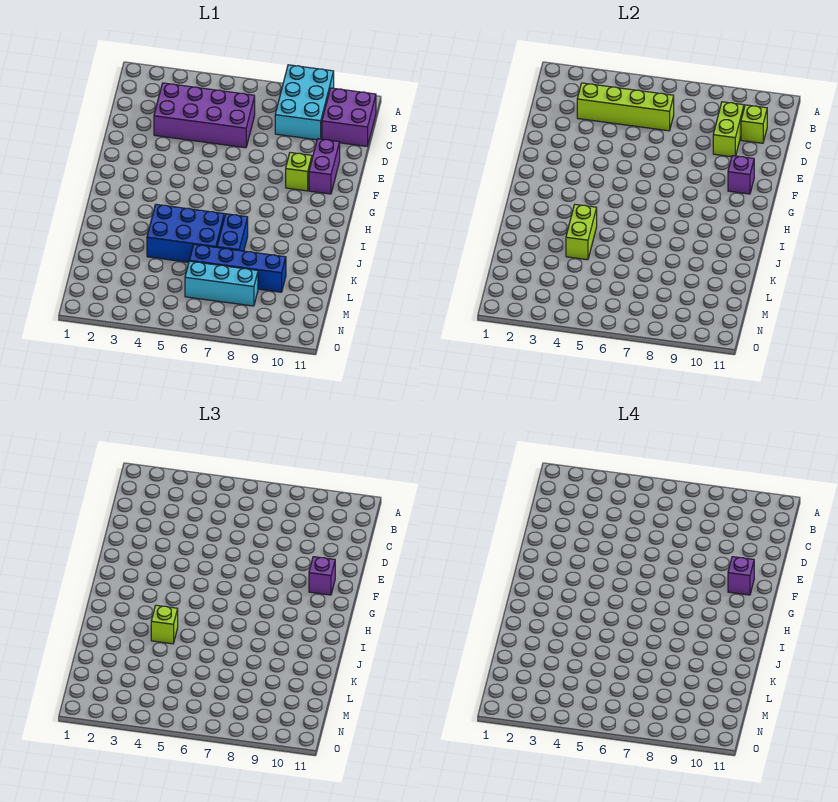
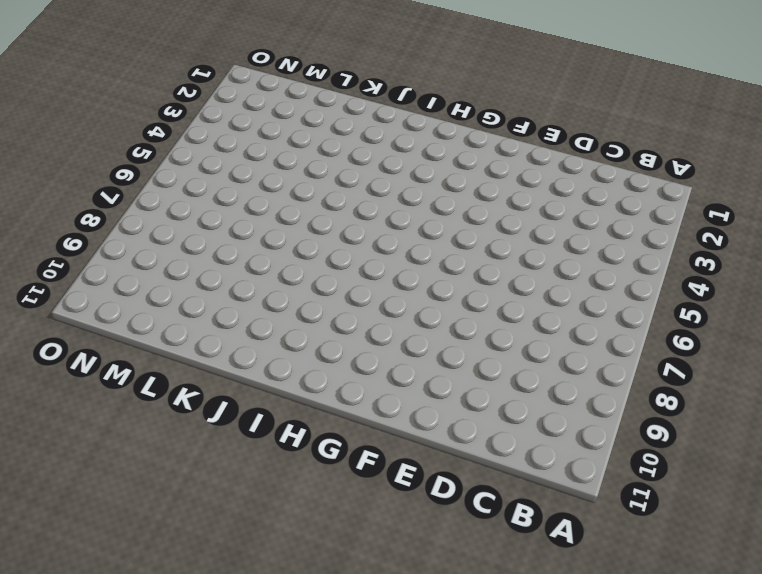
none -> cyan brick A8:C9 level 1
none -> purple brick B10:C11 level 1
none -> purple brick C3:D6 level 1

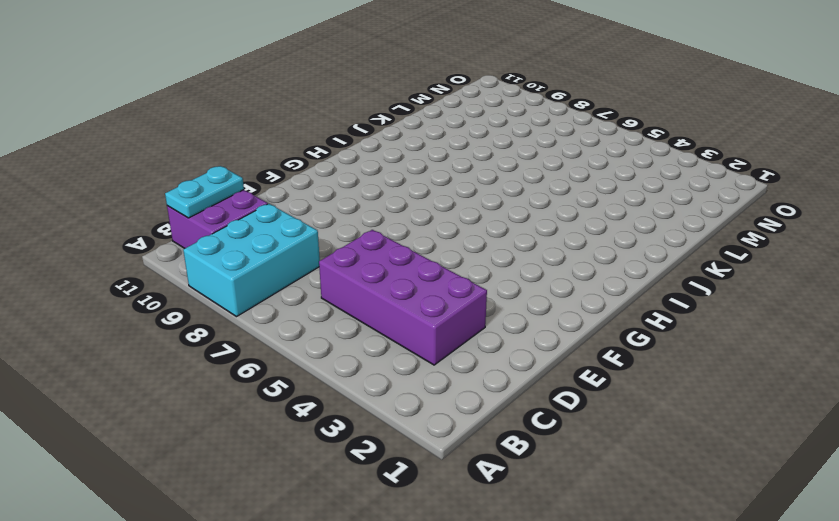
cyan plate B11:C11 level 2 -> none
none -> purple brick E10:F10 level 1
none -> lime brick F9 level 1
none -> blue brick J4:K6 level 1

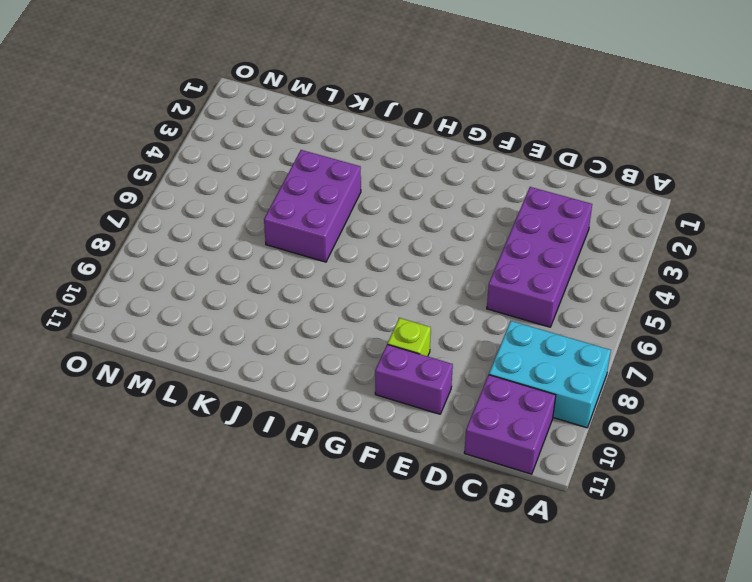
purple brick J4:K6 level 1 -> blue brick J4:K6 level 1
none -> blue brick J7:K7 level 1
none -> blue brick L6:L9 level 1
none -> cyan brick M6:M8 level 1

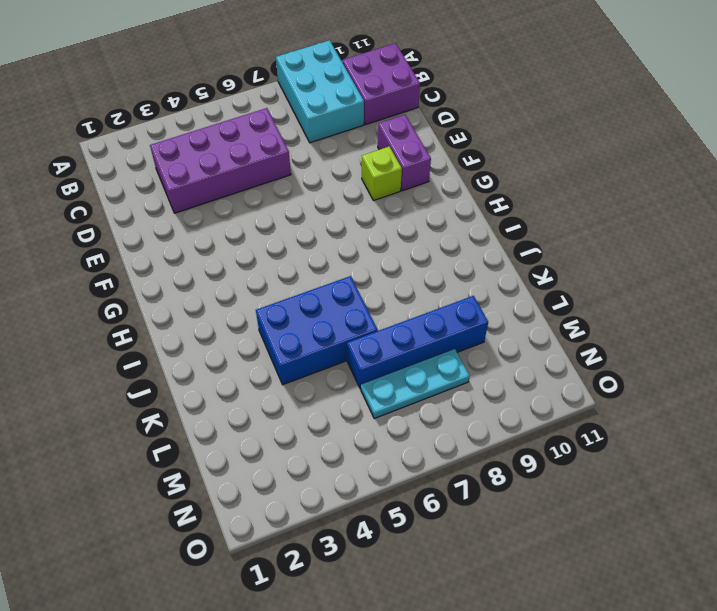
cyan plate M6:M8 level 1 -> cyan brick M6:M8 level 1
none -> blue brick J7:K7 level 1
none -> lime brick C3:C6 level 2
none -> lime brick C9:D9 level 2

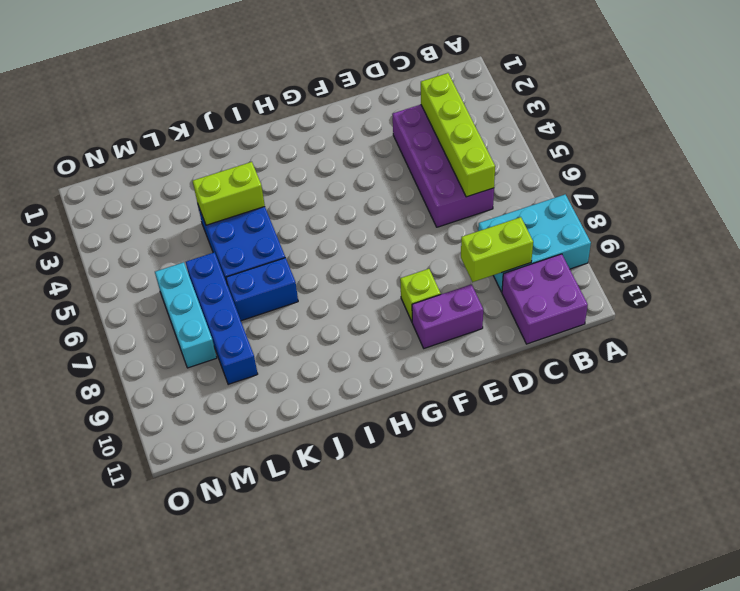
none -> lime brick C10 level 2
none -> purple brick F10 level 2
none -> purple brick F10 level 3

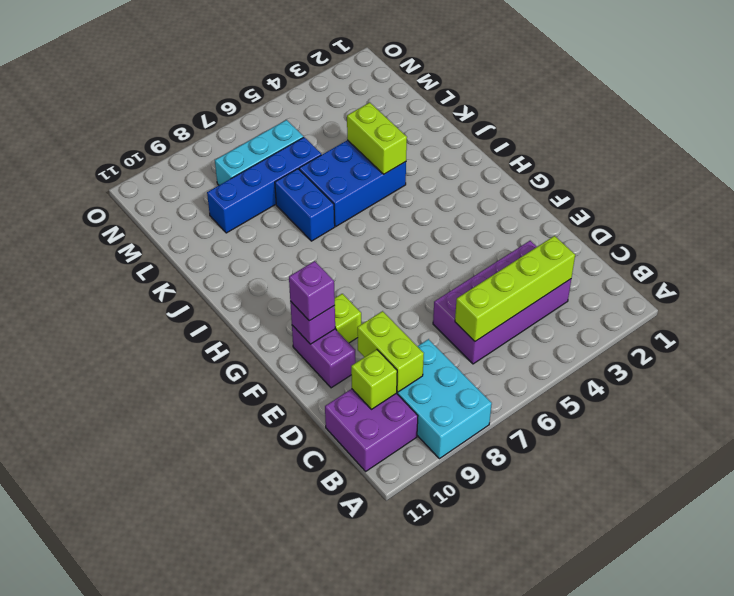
none -> lime brick J4 level 3
none -> purple brick F10 level 4

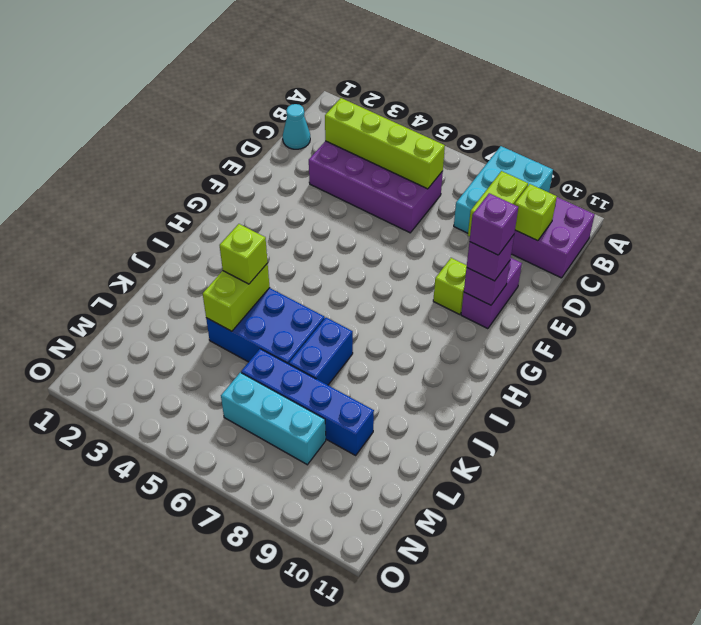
cyan cone C1 level 1 -> none

